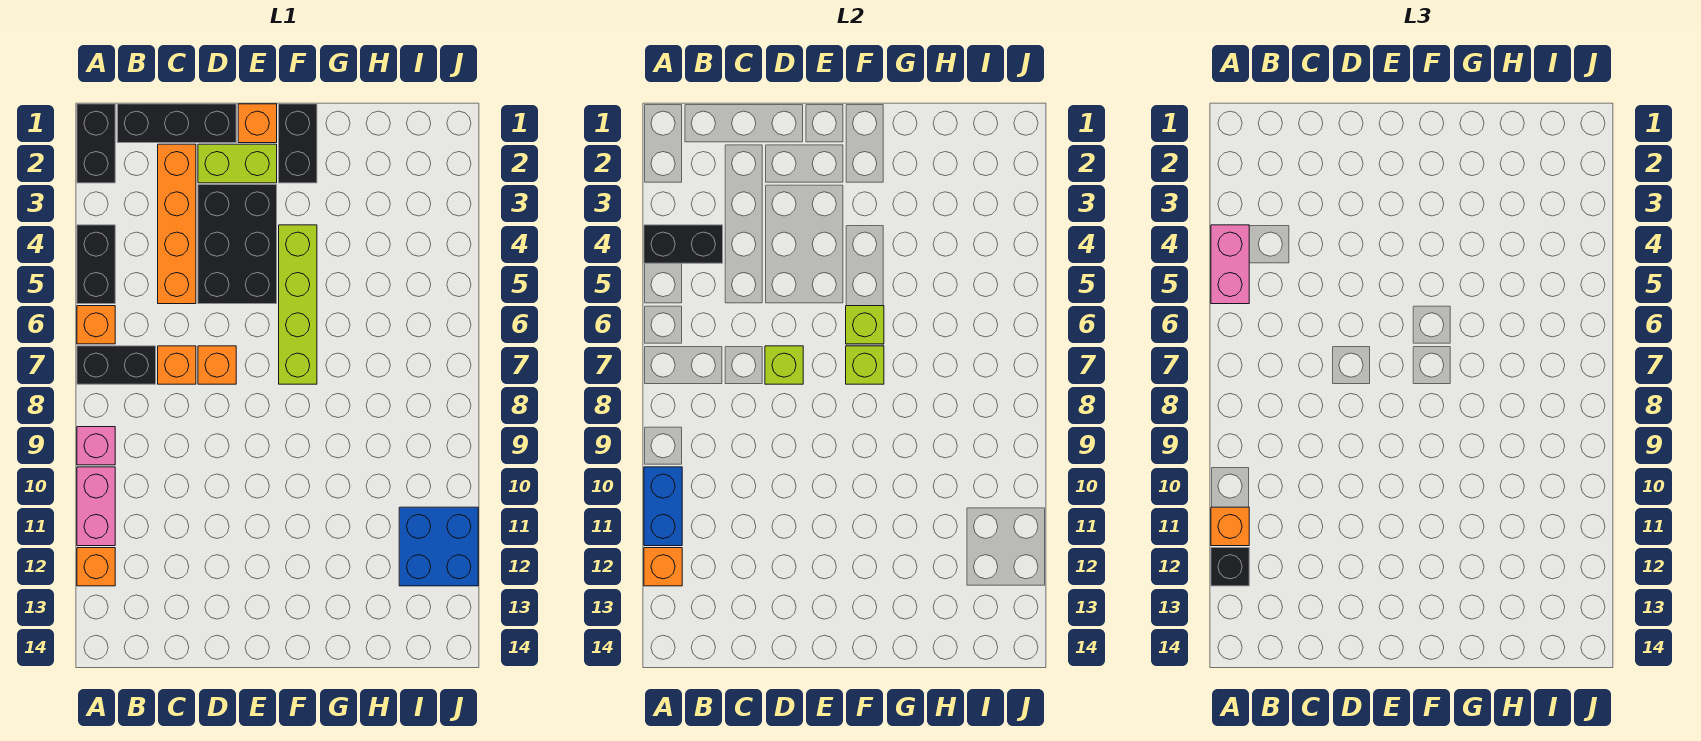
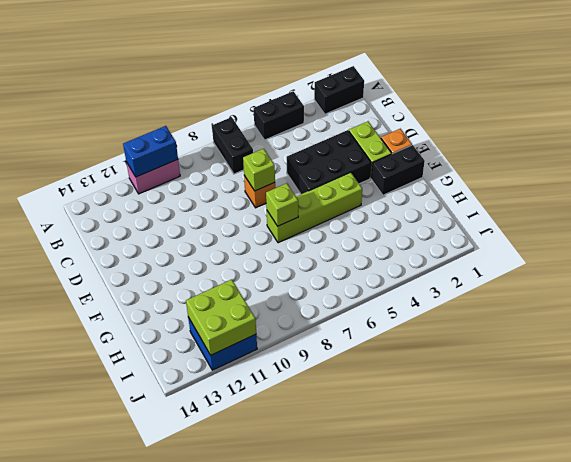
lime brick I11:J12 level 2 -> none
none -> orange brick A6 level 1
none -> pink brick A9 level 1
none -> orange brick A12 level 1

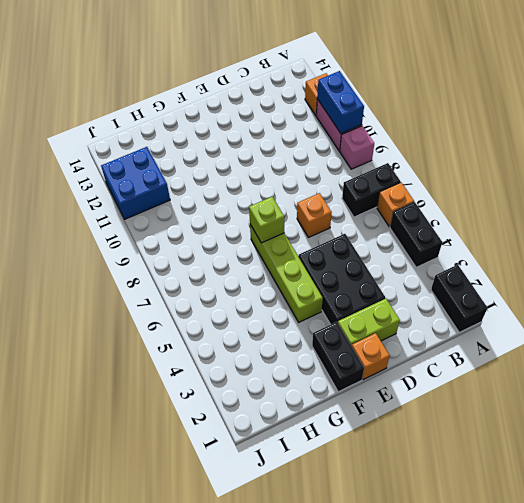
none -> black brick B1:D1 level 1
none -> orange brick C2:C5 level 1
none -> orange brick C7 level 1

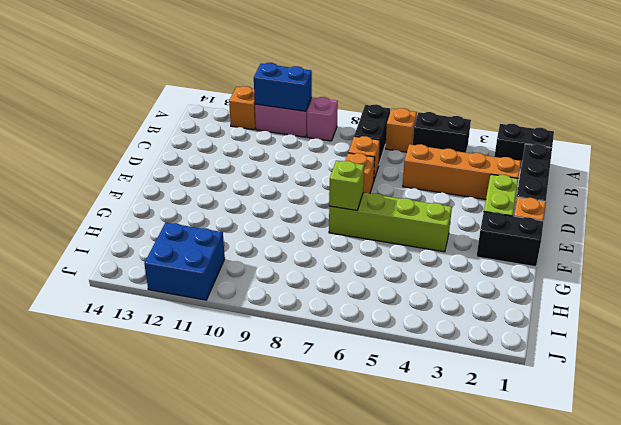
none -> black brick D3:E5 level 1
none -> black brick A4:B4 level 2
none -> orange brick A12 level 2

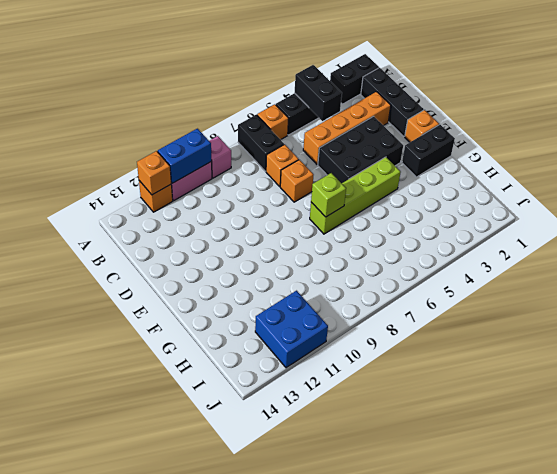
none -> lime brick D2:E2 level 1
none -> lime brick D7 level 2
none -> lime brick F6 level 2

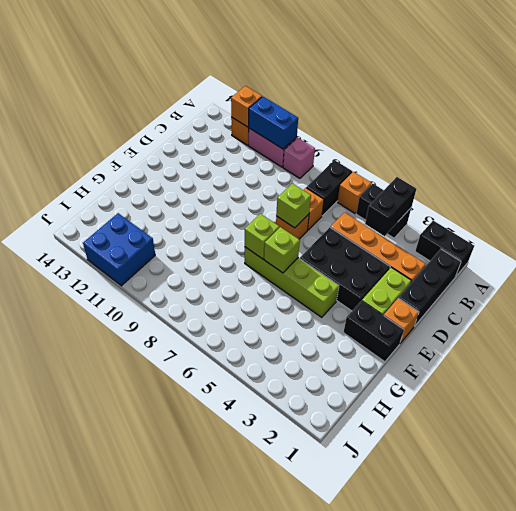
none -> pink brick A4:A5 level 3
none -> orange brick A11 level 3
none -> black brick A12 level 3

